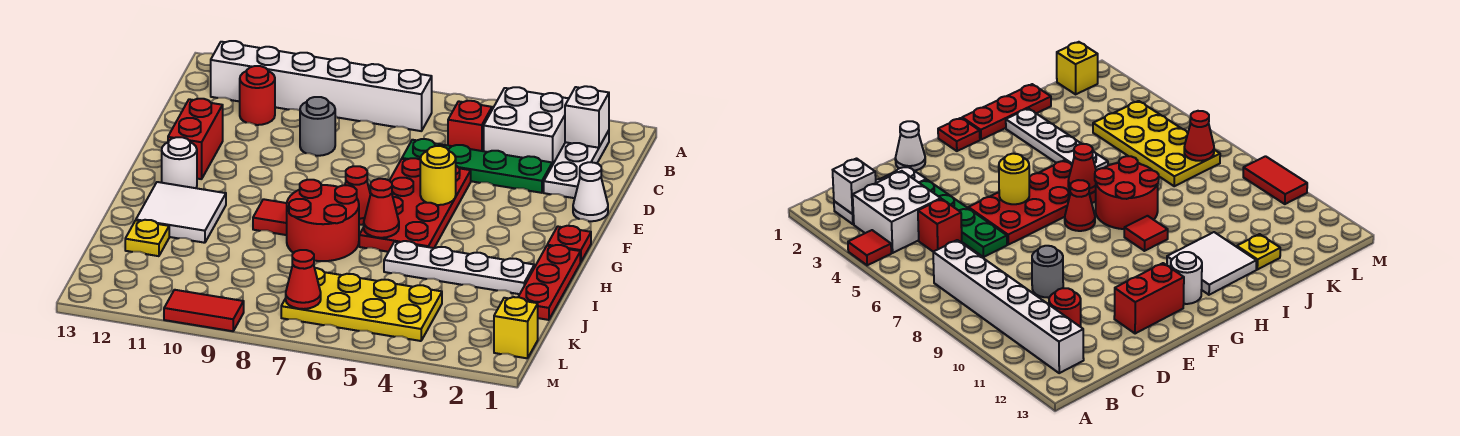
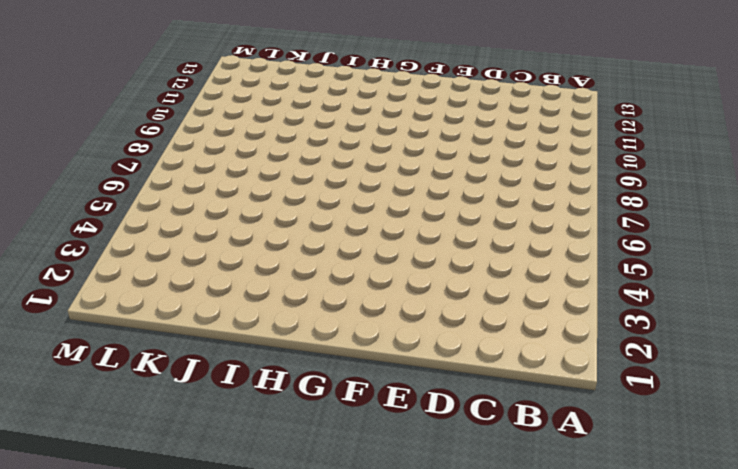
none -> red tile A4 level 1
none -> white plate B2:D2 level 1
none -> white brick B3:C4 level 1

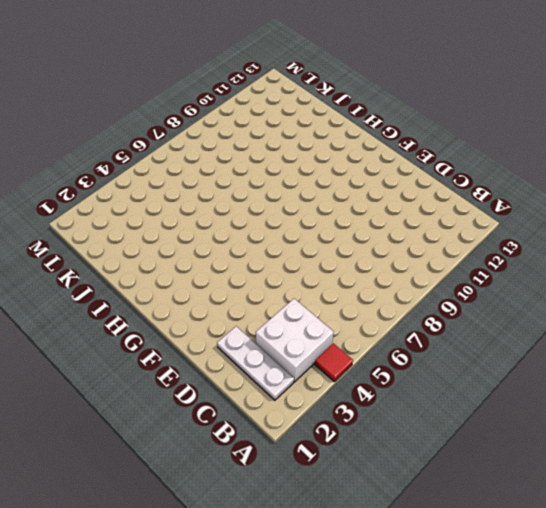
none -> white brick B7:B12 level 1
none -> red brick C5 level 1
none -> red round brick C11 level 1

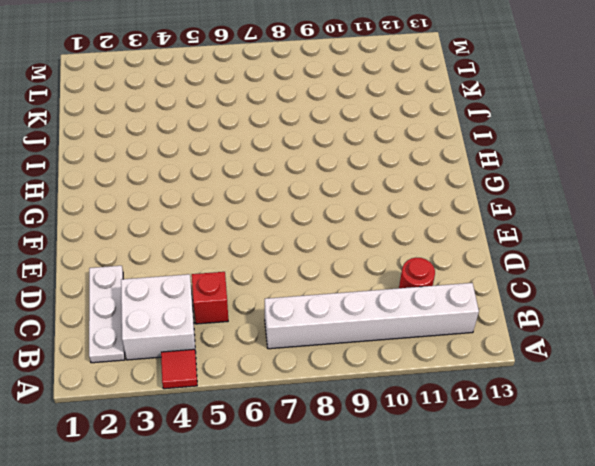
none -> green plate D3:D6 level 1
none -> grey round brick D9 level 1
none -> white cone E1 level 1

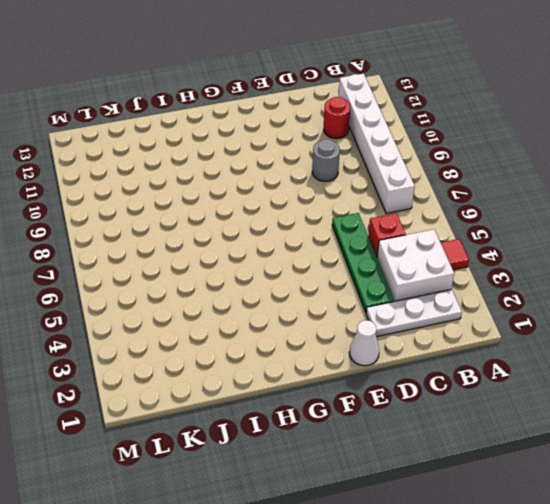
none -> red plate E5:H6 level 1
none -> red brick E12:F12 level 1
none -> red plate G1 level 1

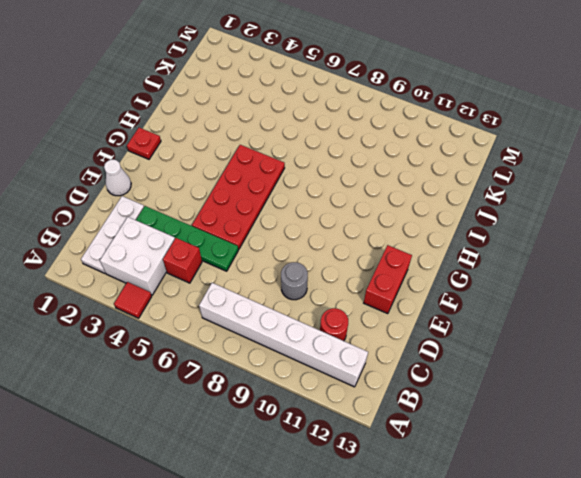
none -> red cone G7 level 1
none -> white round brick G12 level 1
none -> red plate H1:J1 level 1

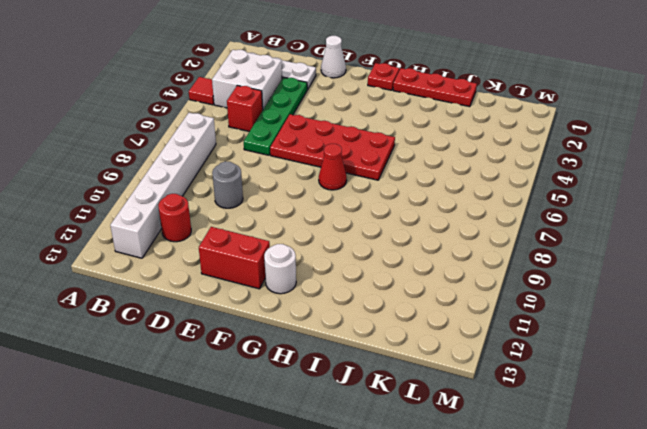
none -> red round brick H7:I8 level 1
none -> red tile H9 level 1
none -> white tile H11:I12 level 1

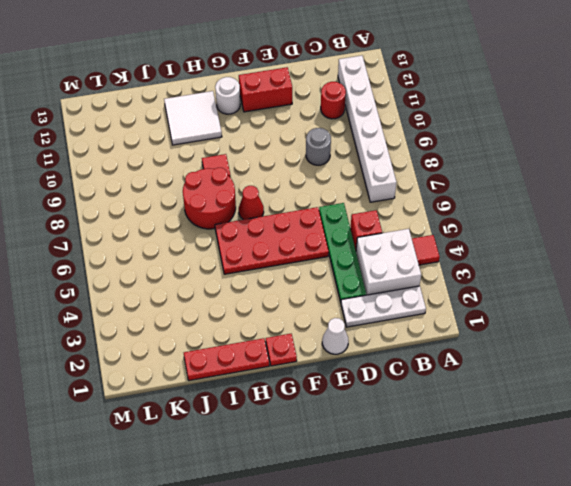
none -> white plate I2:I5 level 1
none -> yellow plate J12 level 1
none -> yellow plate K4:L7 level 1

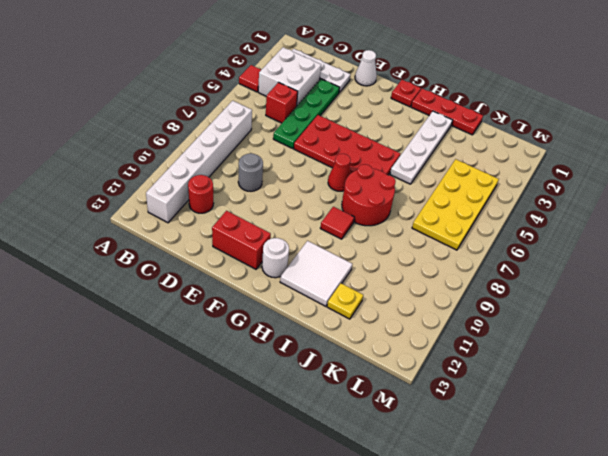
none -> yellow brick L1 level 1
none -> red tile M9:M10 level 1
none -> white brick B2 level 2

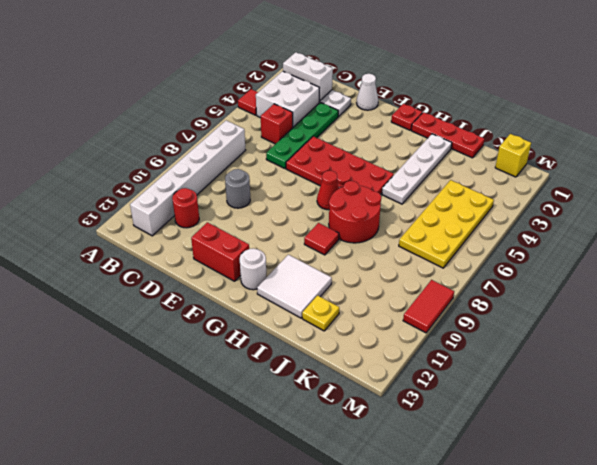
white brick B2:C2 level 2 -> white brick B2 level 2
none -> yellow round brick F5 level 2
none -> red cone H6 level 2
none -> red cone L7 level 2

